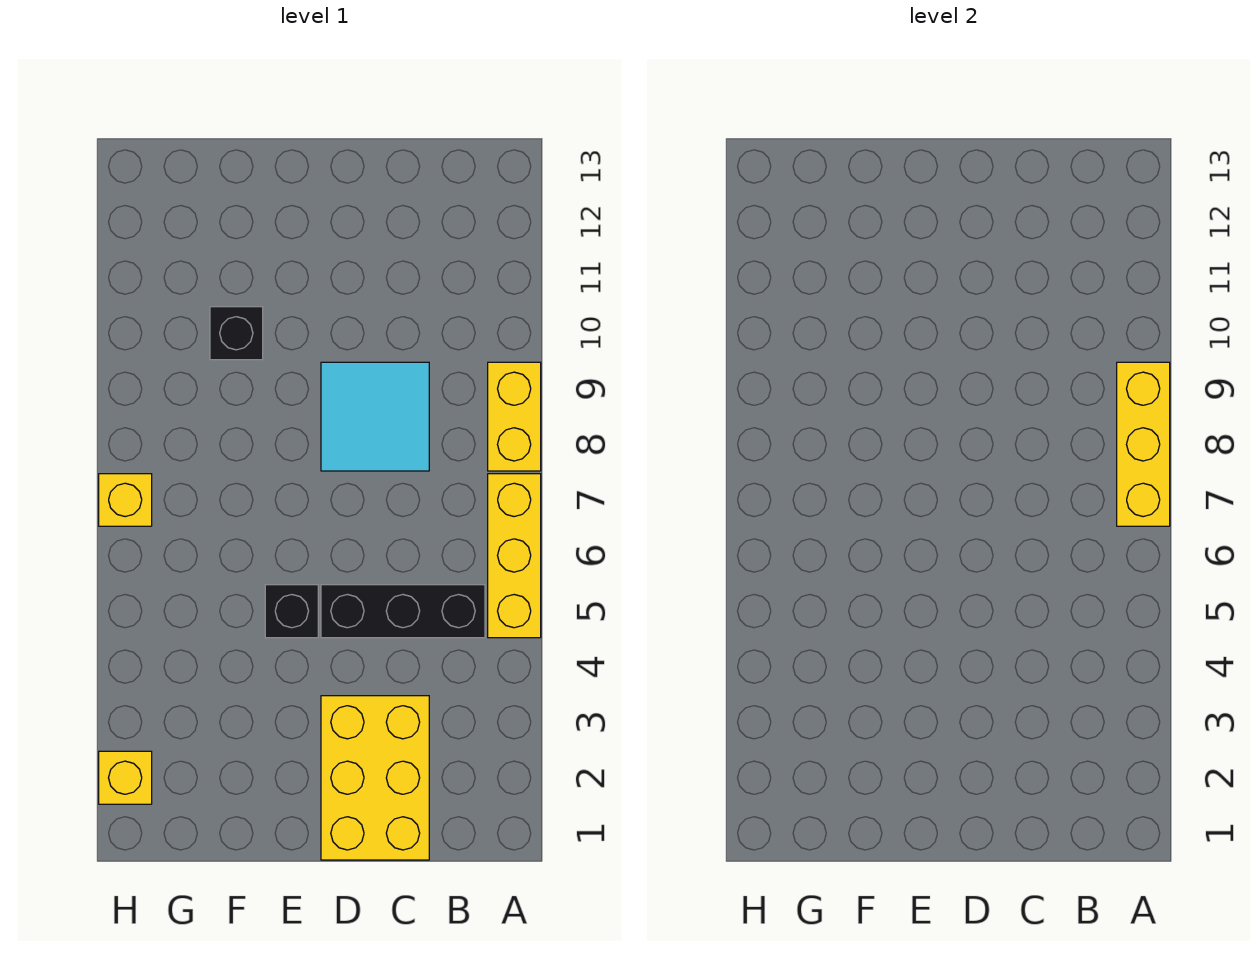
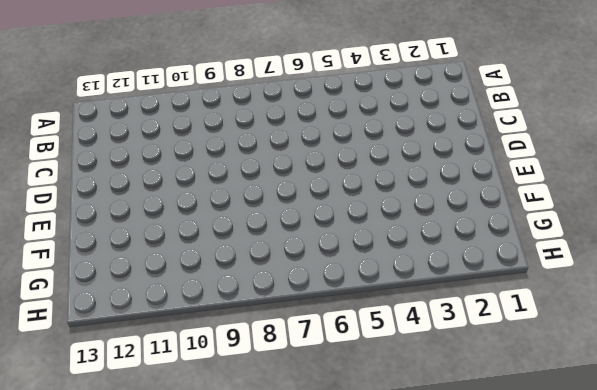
none -> yellow brick A5:A7 level 1
none -> yellow brick A8:A9 level 1

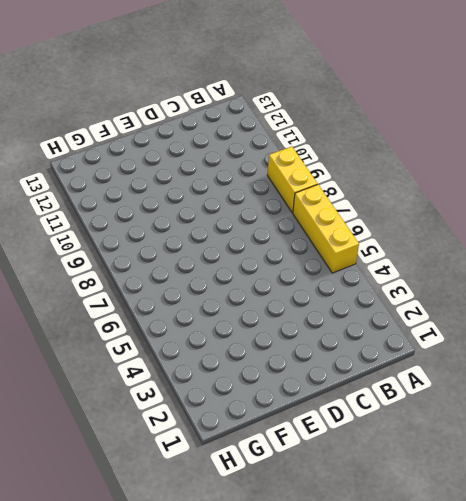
none -> black brick B5:D5 level 1
none -> yellow brick C1:D3 level 1

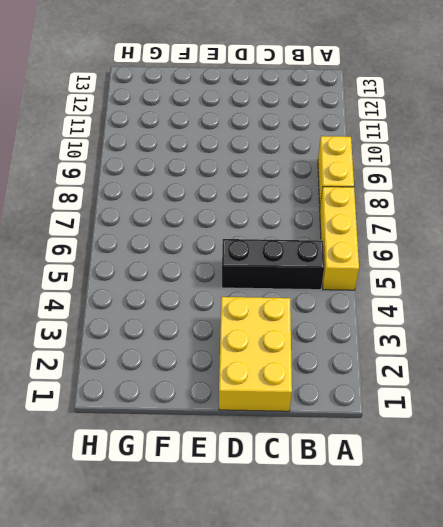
none -> cyan tile C8:D9 level 1
none -> black brick E5 level 1

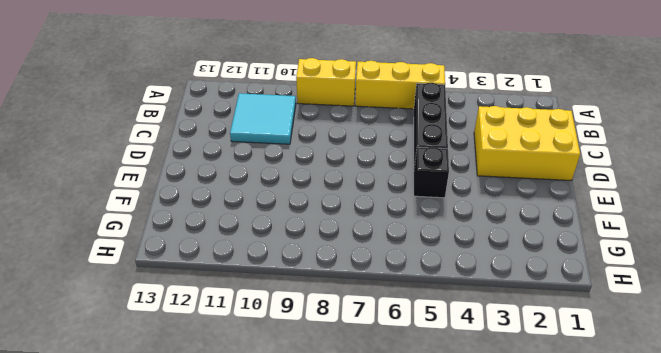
cyan tile B10:C11 level 1 -> cyan tile C8:D9 level 1
none -> black brick F10 level 1
none -> yellow brick H2 level 1

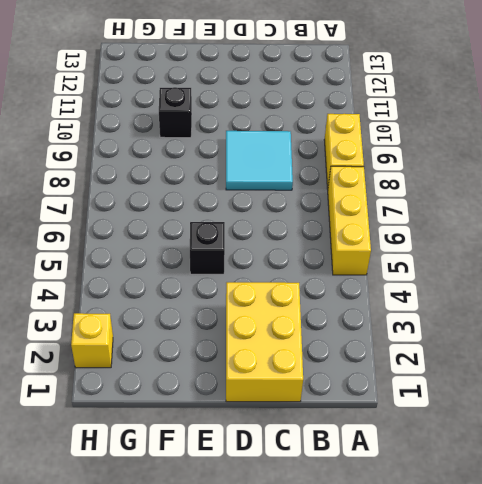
none -> black brick B5:D5 level 1
none -> yellow brick H7 level 1

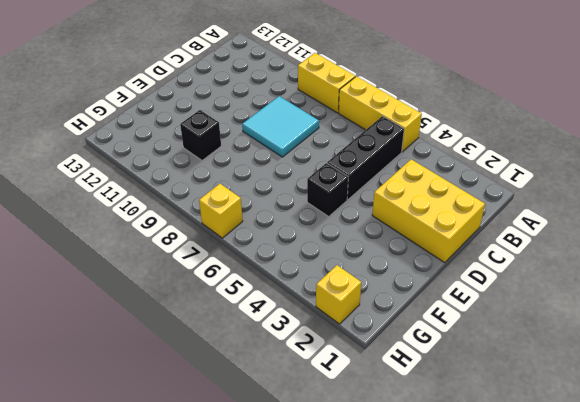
none -> yellow brick A7:A9 level 2

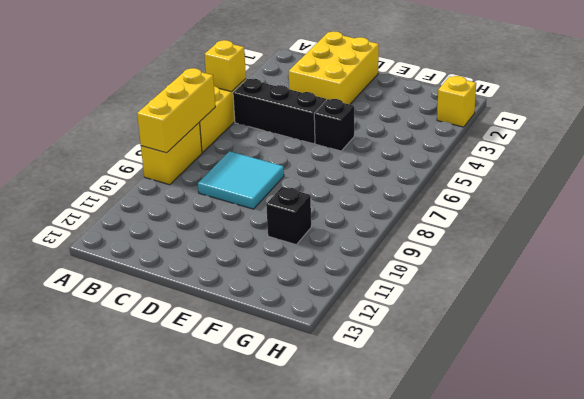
yellow brick A5 level 2 -> yellow brick H7 level 1

